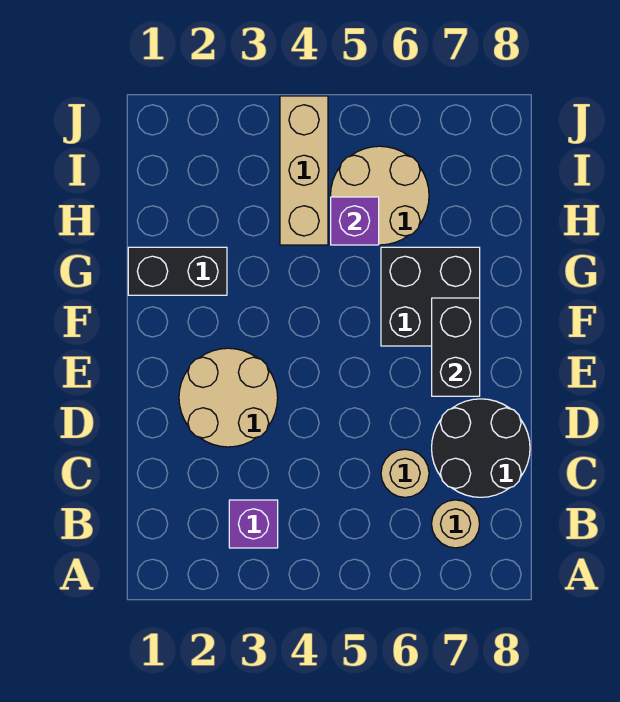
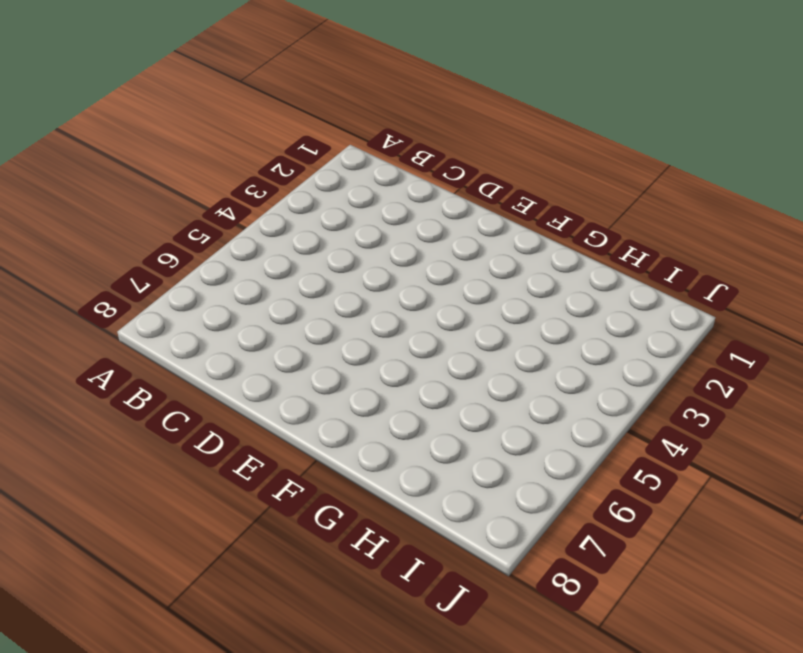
none -> purple brick B3 level 1
none -> tan round brick B7 level 1

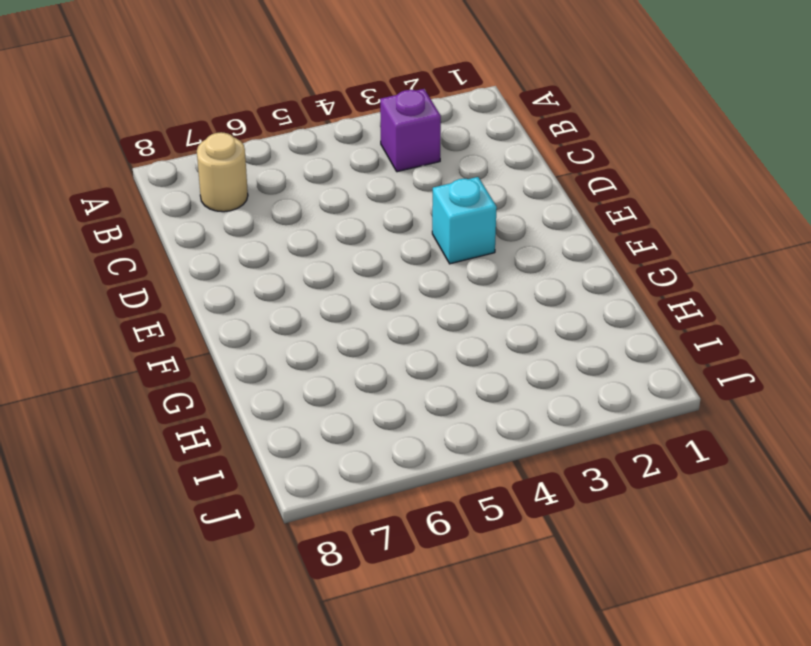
cyan brick E3 level 1 -> tan round brick D2:E3 level 1
none -> tan round brick C6 level 1
none -> black round brick C7:D8 level 1

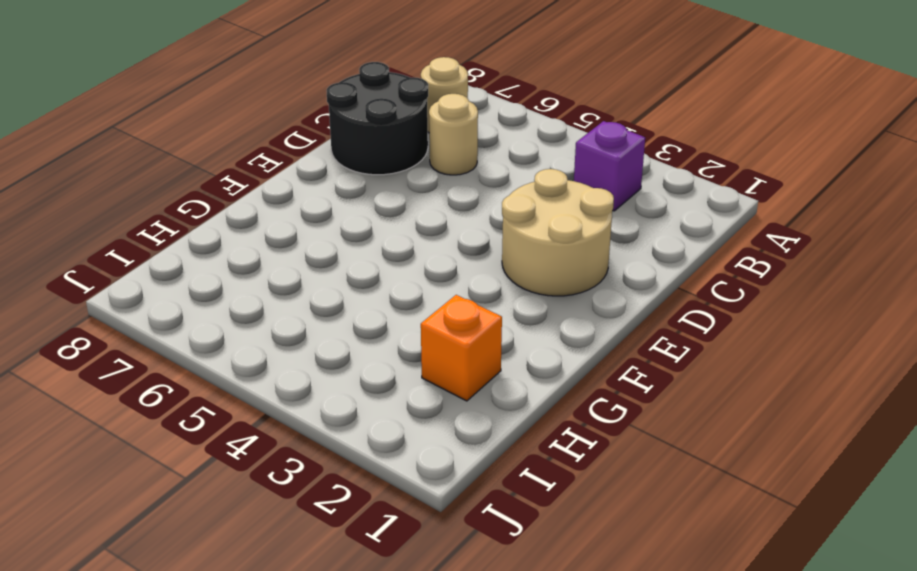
orange brick H2 level 1 -> none
none -> black brick F6:G7 level 1
none -> black brick G1:G2 level 1

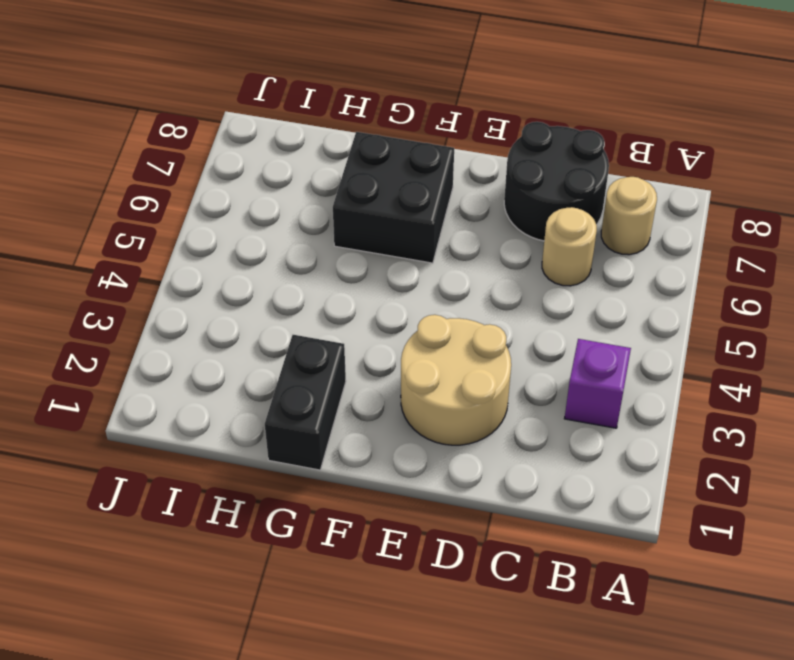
none -> tan brick H4:J4 level 1
none -> tan round brick H5:I6 level 1

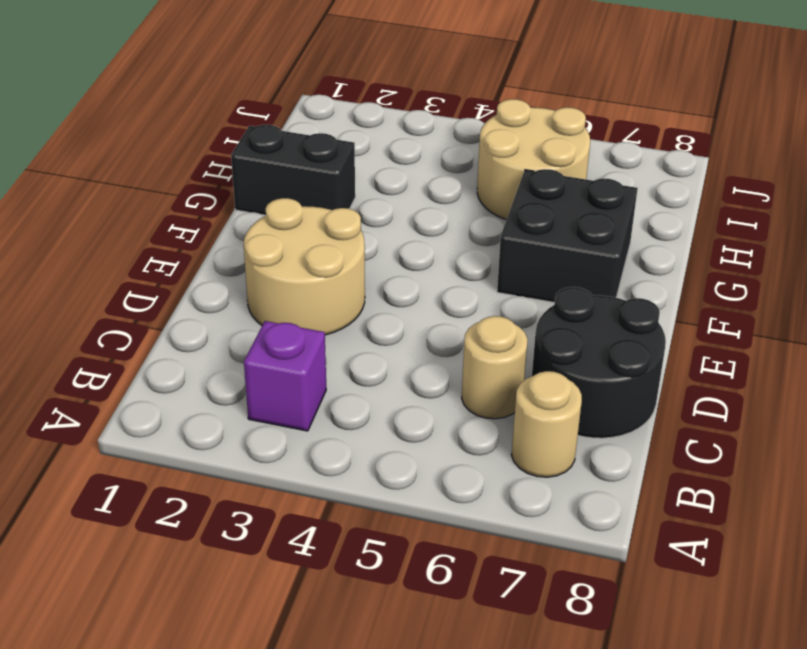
none -> tan brick H4:J4 level 1
none -> black brick E7:F7 level 2

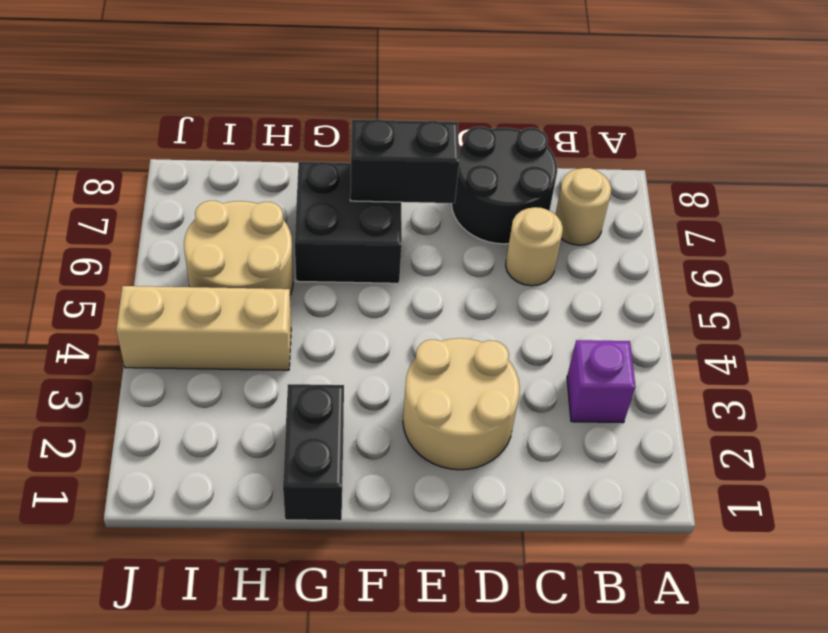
none -> purple brick H5 level 2

